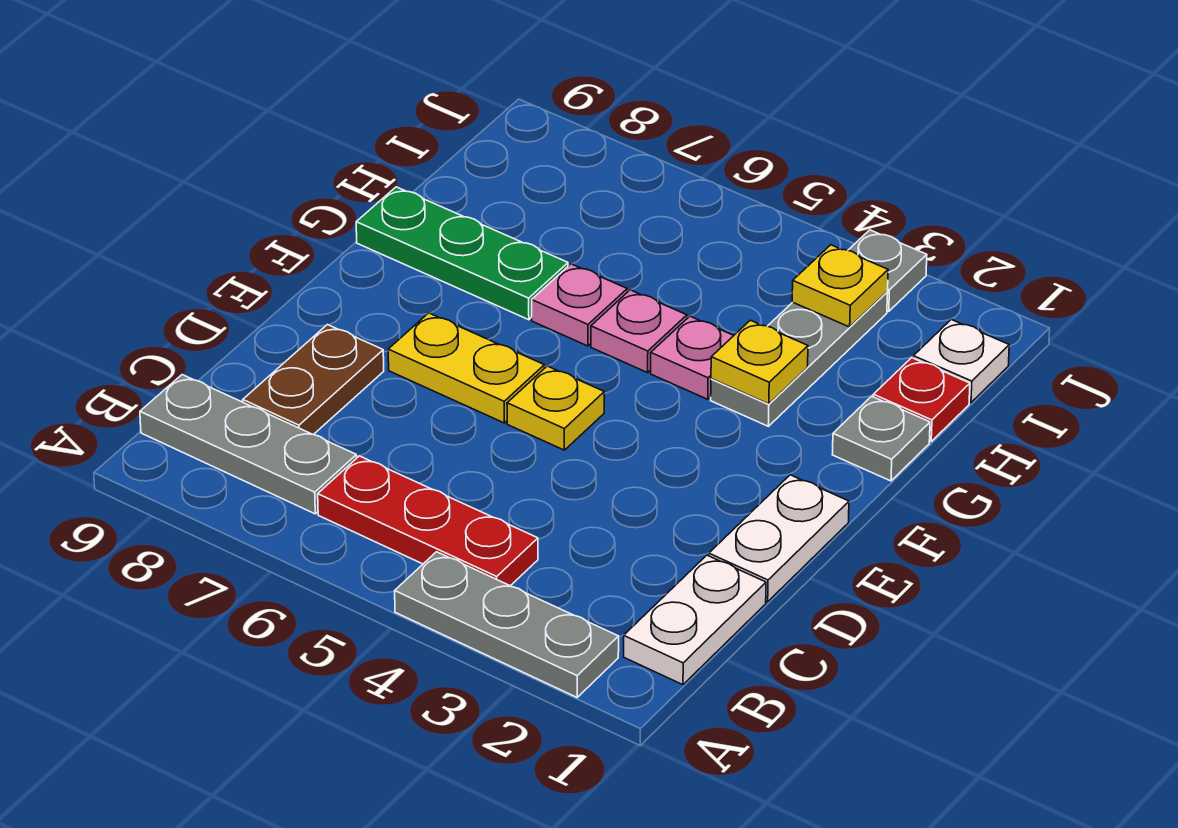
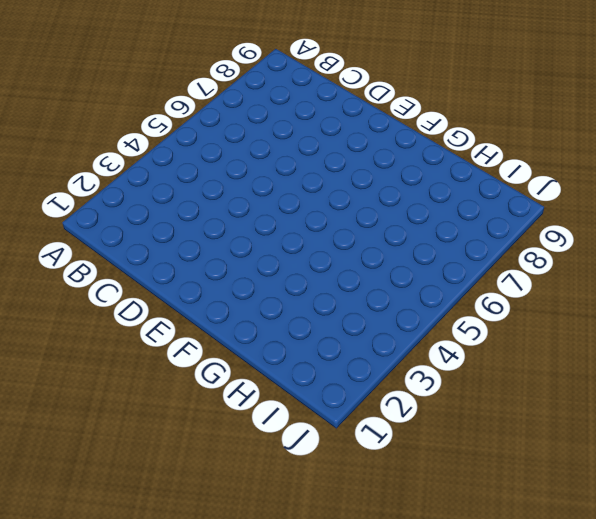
none -> grey plate A2:A4 level 1
none -> white plate B1:C1 level 1
none -> red plate B4:B6 level 1

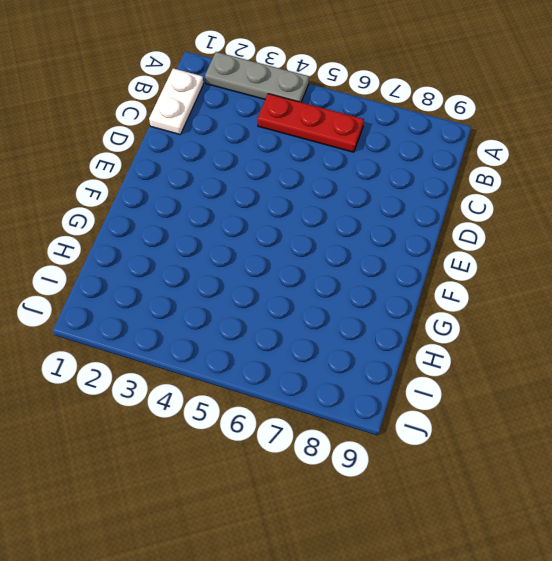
none -> grey plate B7:B9 level 1
none -> brown plate C8:D8 level 1
none -> white plate D1:E1 level 1

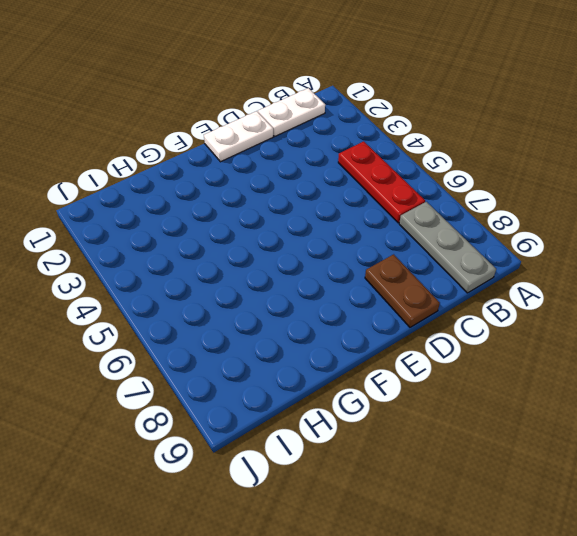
brown plate D8:D9 level 1 -> brown plate C8:D8 level 1
none -> grey plate A2:A4 level 1
none -> yellow plate E5 level 1
none -> yellow plate E6:E7 level 1

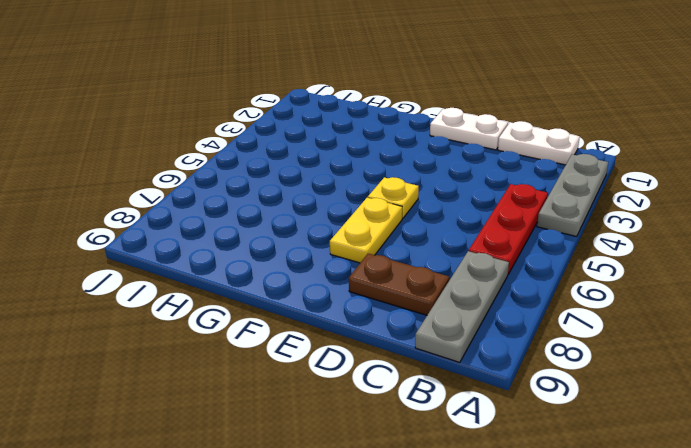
none -> grey plate G1 level 1
none -> grey plate G3:I3 level 1
none -> pink plate G4 level 1

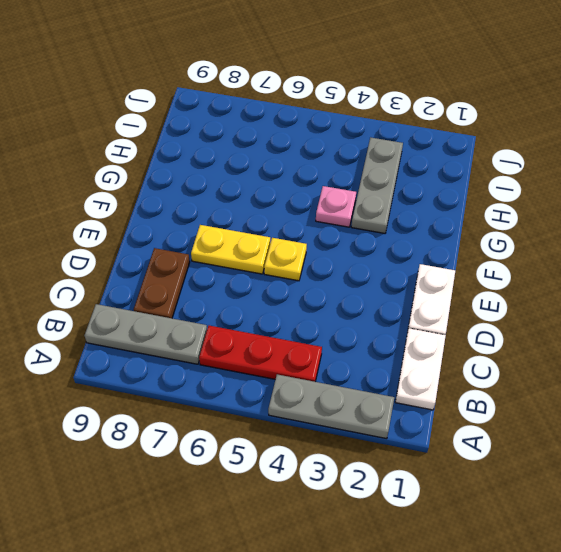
none -> grey plate G1 level 1
none -> pink plate G5 level 1
none -> pink plate G6 level 1

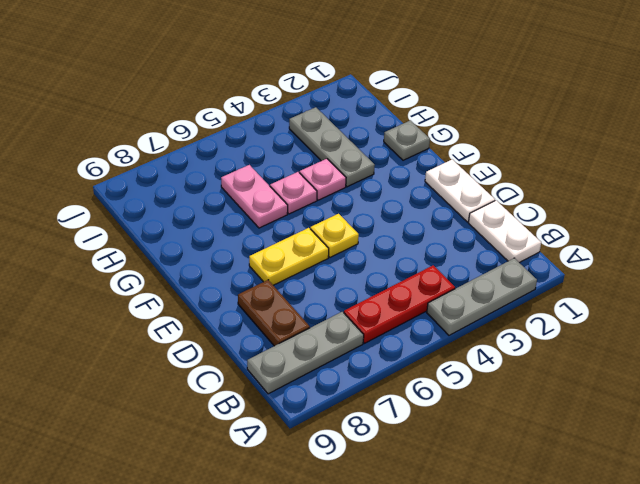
pink plate G6:H6 level 1 -> pink plate G6 level 1
none -> green plate G7:G9 level 1
none -> red plate H1 level 1
none -> white plate I1 level 1

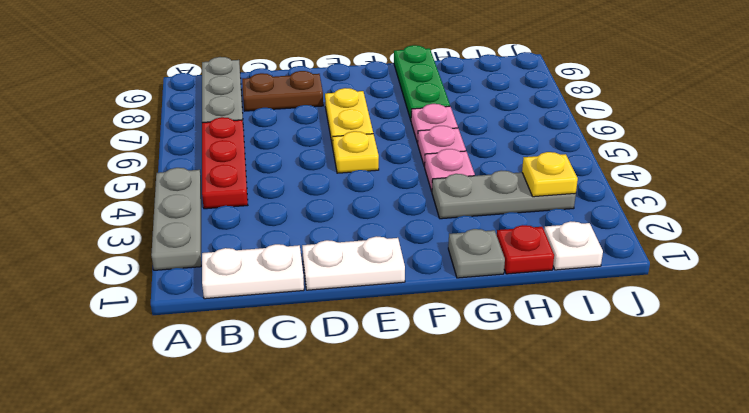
none -> grey plate J3 level 1
none -> yellow plate G3 level 2

